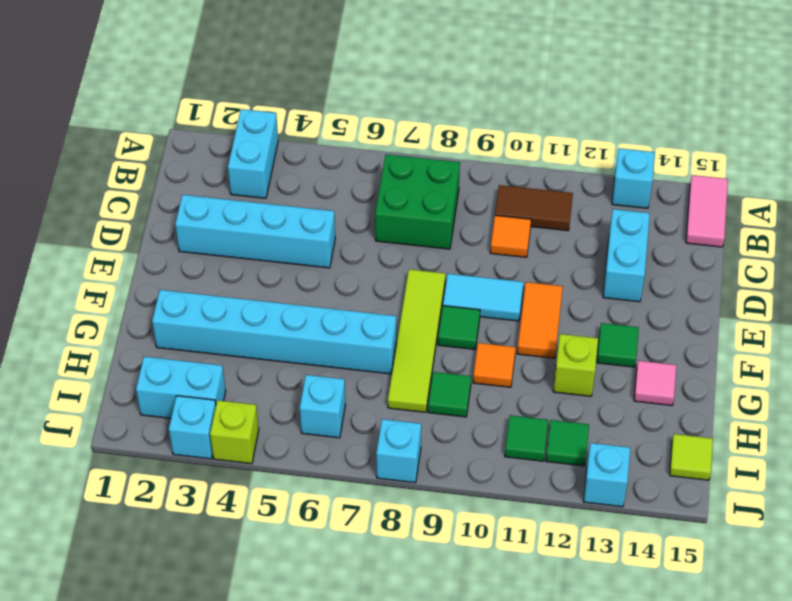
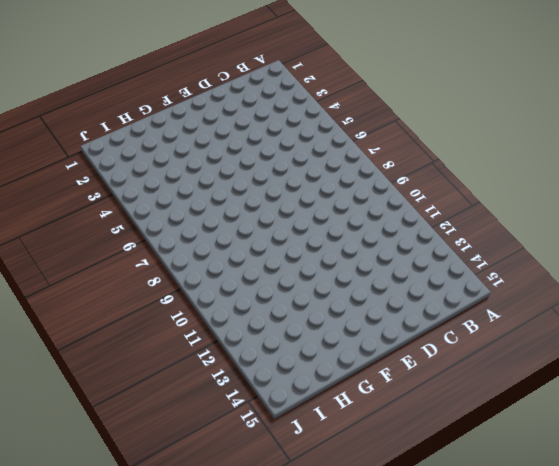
none -> cyan brick A3:B3 level 1
none -> cyan brick A13 level 1
none -> pink tile A15:B15 level 1

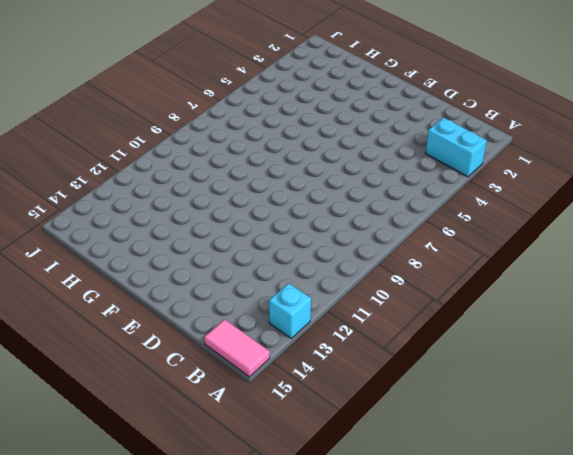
none -> green brick B7:C8 level 1
none -> brown tile B10:B11 level 1
none -> orange tile C10 level 1

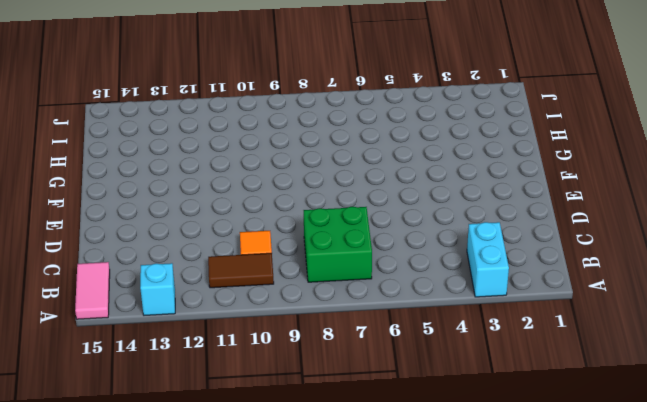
none -> cyan brick C13:D13 level 1
none -> cyan brick D2:D5 level 1
none -> lime tile E8:H8 level 1

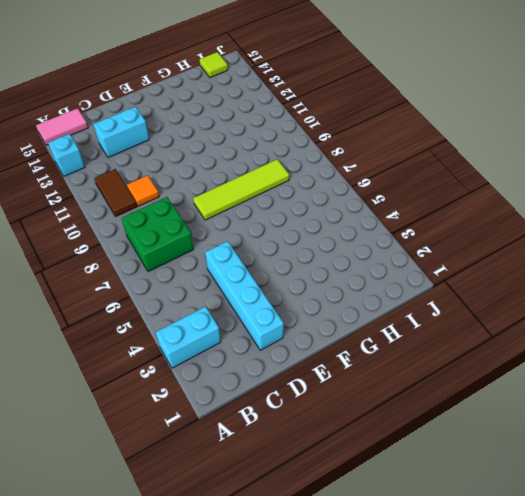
none -> cyan tile E9:E10 level 1
none -> orange tile E11:F11 level 1
none -> green tile F9 level 1

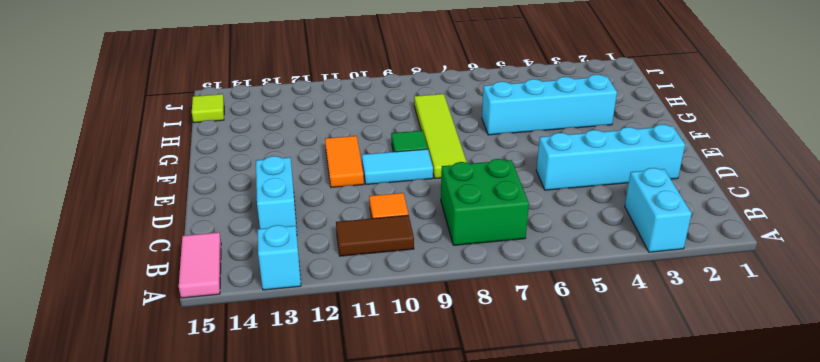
cyan brick G3:G6 level 1 -> cyan brick G2:G7 level 1
none -> green tile F13 level 1
none -> orange tile G10 level 1
none -> lime brick G12 level 1

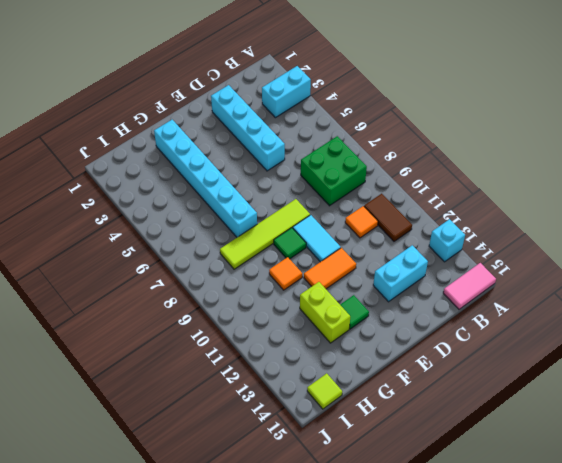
lime brick G12:G13 level 1 -> lime brick G12 level 1
none -> pink tile G14 level 1
none -> green tile H9 level 1
none -> cyan brick I2:I3 level 1

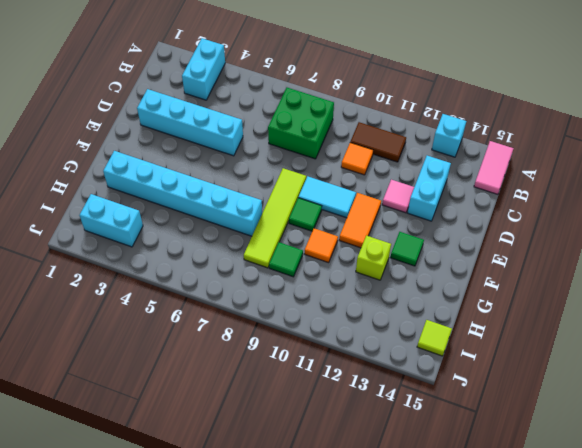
pink tile D12 level 1 -> pink tile G14 level 1
none -> cyan brick I6 level 1
none -> green tile I11 level 1
none -> green tile I12 level 1

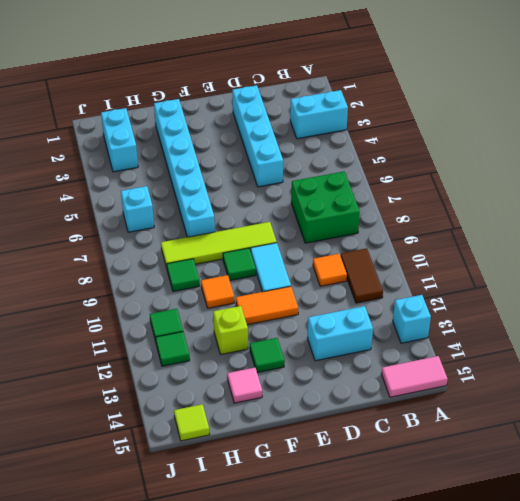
none -> cyan brick J3 level 1
none -> lime brick J4 level 1
none -> cyan brick J8 level 1

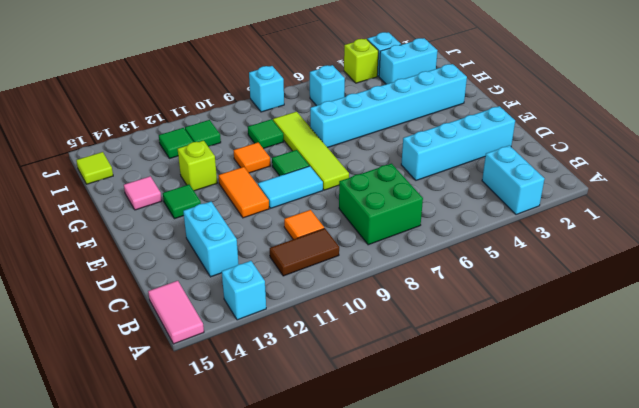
none -> cyan brick J13 level 1

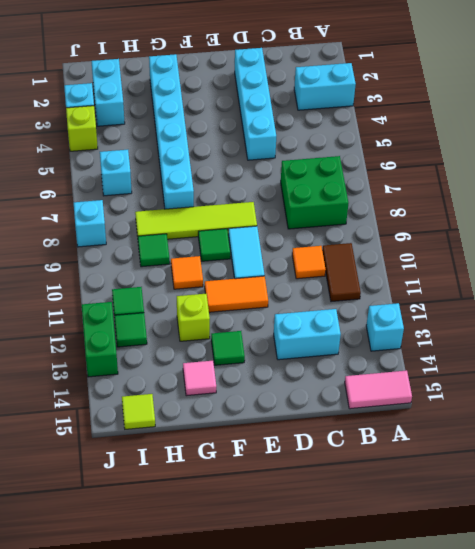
green brick J12:J13 level 1 -> cyan brick J13 level 1

